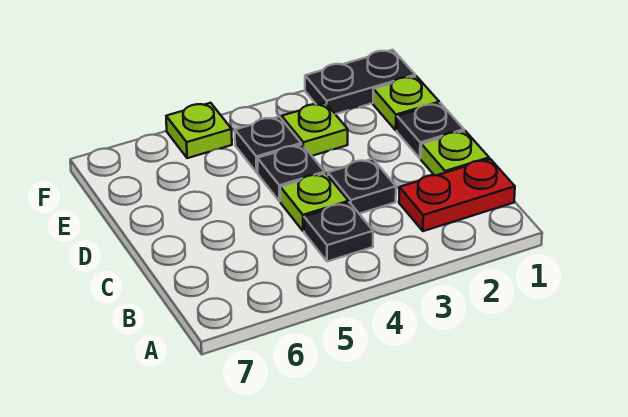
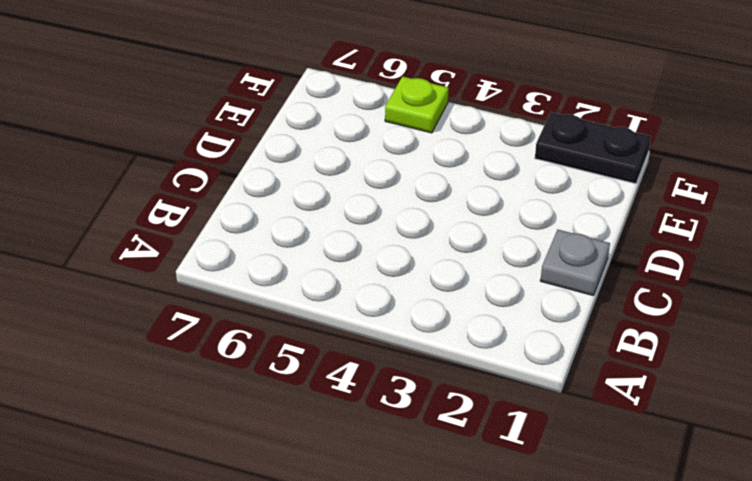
grey plate C1 level 1 -> lime plate C1 level 1
none -> red plate B1:B2 level 1
none -> black plate B4 level 1
none -> black plate C3 level 1

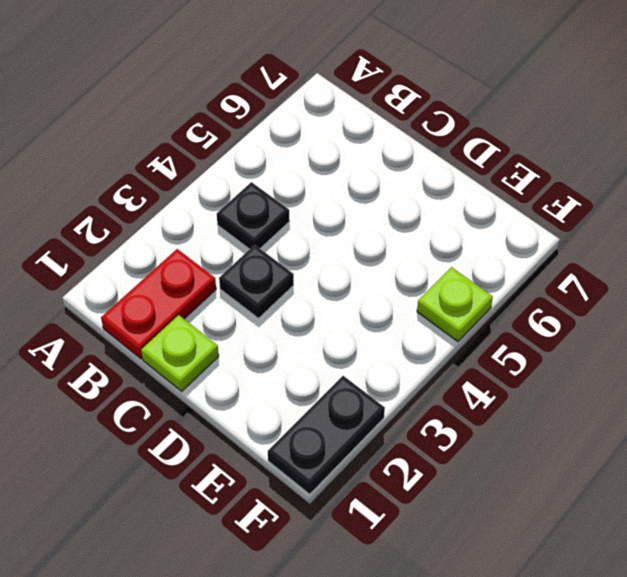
none -> lime plate C4 level 1
none -> black plate D1 level 1
none -> black plate D4 level 1

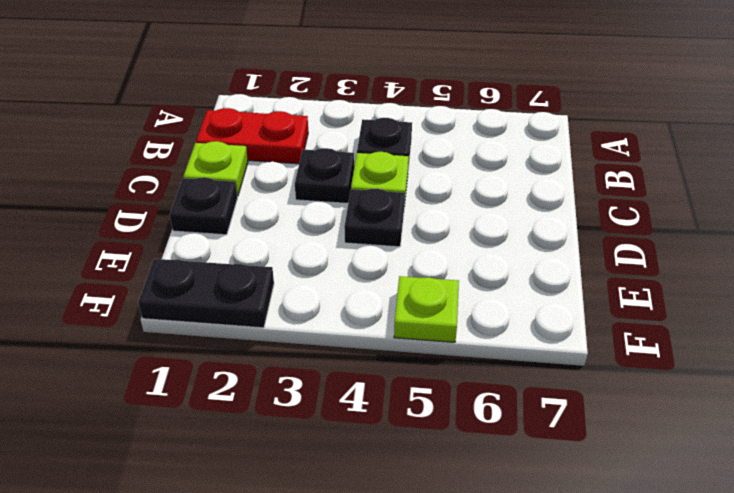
none -> lime plate E1 level 1
none -> lime plate E3 level 1
none -> black plate E4 level 1

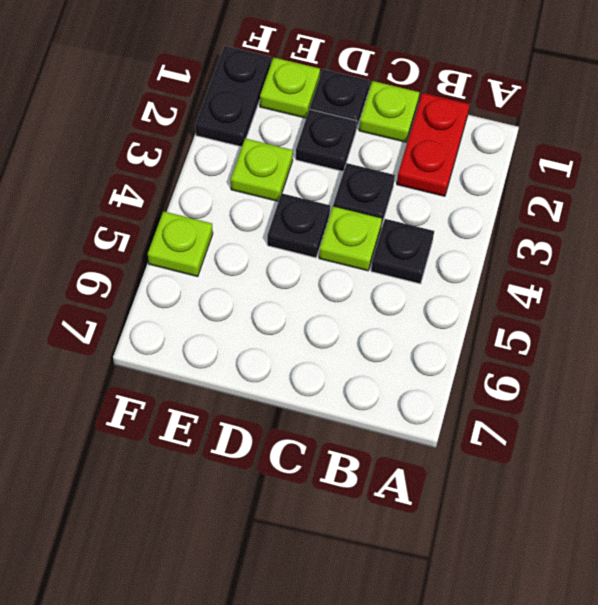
black plate D2 level 1 -> black plate E4 level 1

